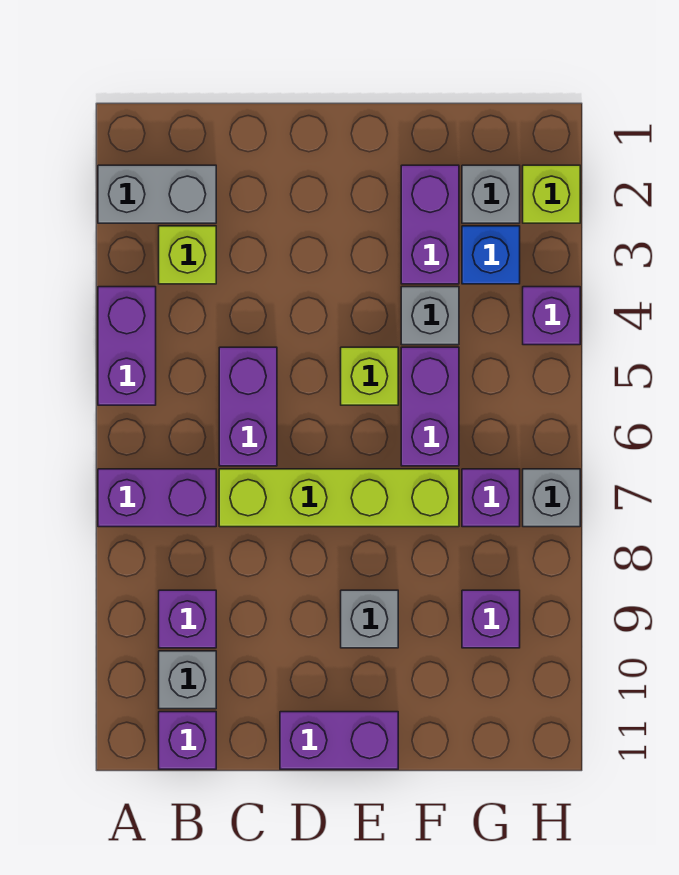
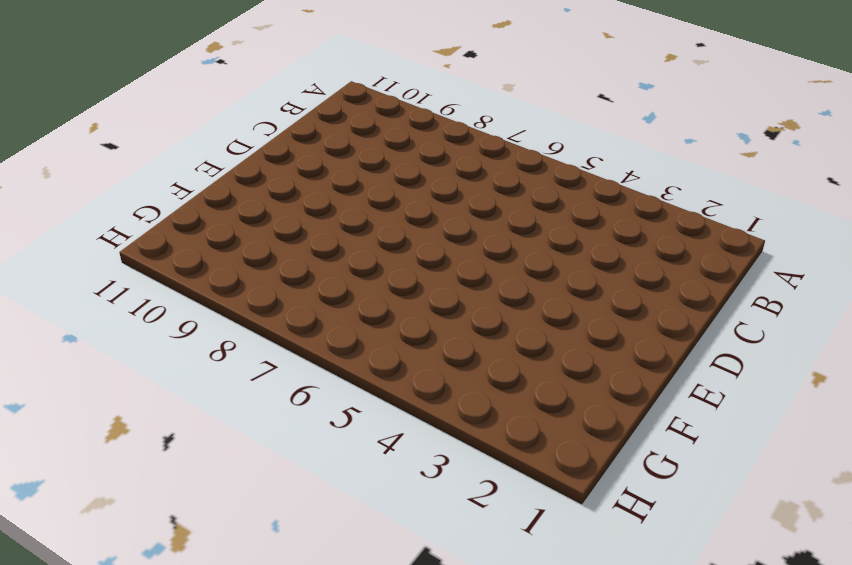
none -> grey brick A2:B2 level 1
none -> purple brick A4:A5 level 1
none -> purple brick A7:B7 level 1

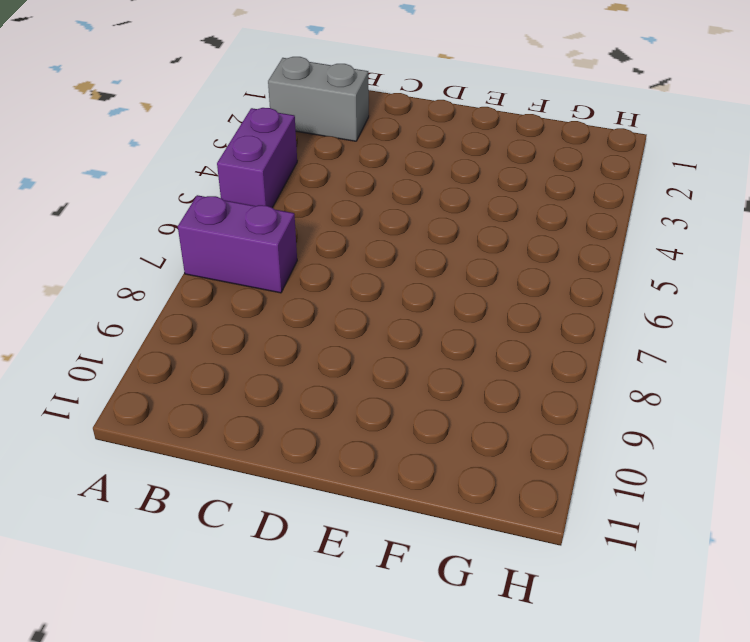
none -> lime brick B3 level 1
none -> purple brick B9 level 1
none -> grey brick B10 level 1

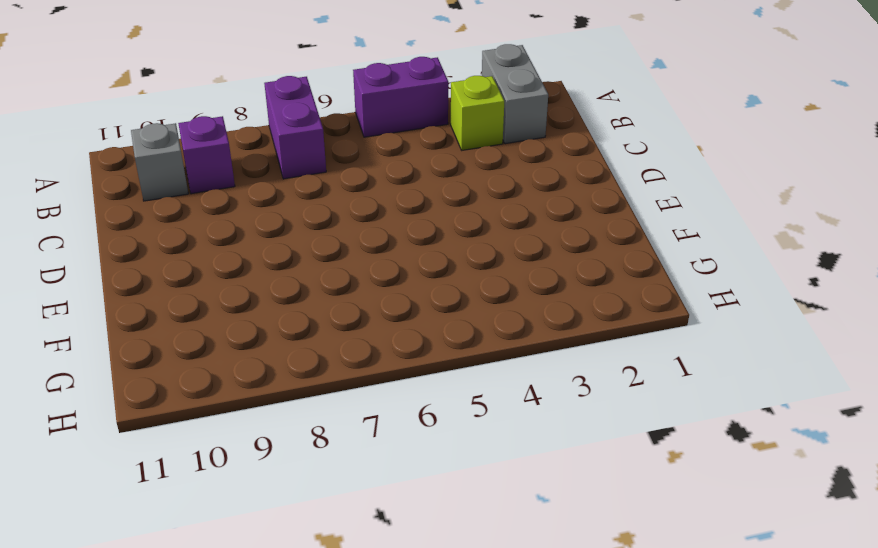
none -> purple brick B11 level 1
none -> purple brick C5:C6 level 1
none -> lime brick C7:F7 level 1

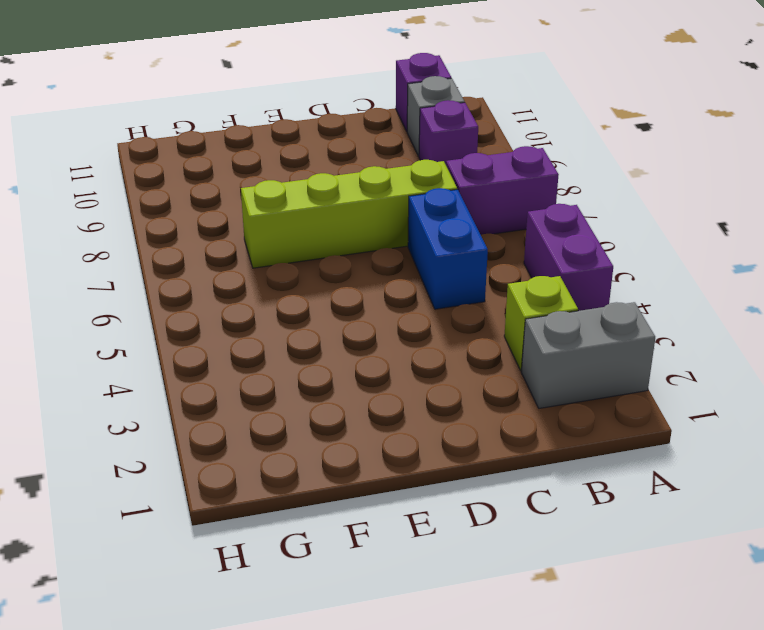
blue brick C5:C6 level 1 -> purple brick C5:C6 level 1
none -> purple brick D11:E11 level 1
none -> lime brick E5 level 1
none -> grey brick E9 level 1

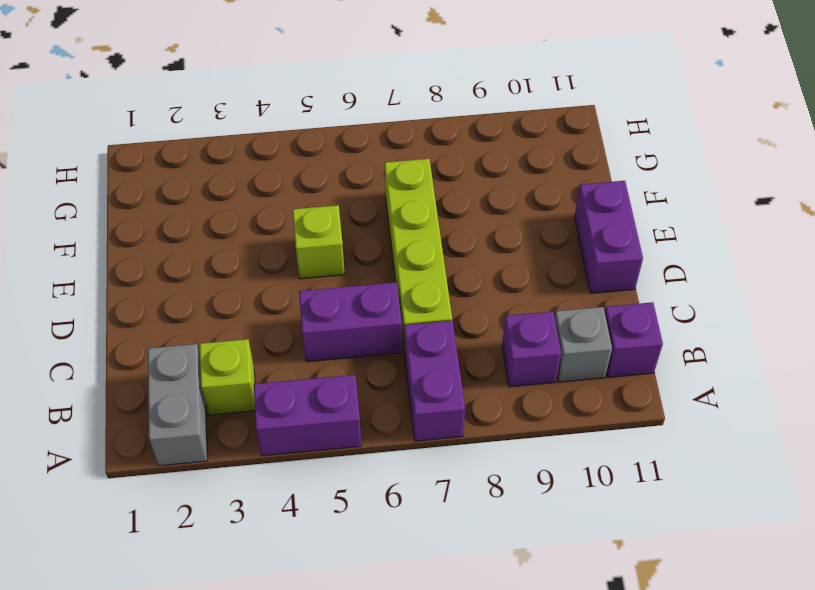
none -> grey brick E9 level 1
none -> purple brick F2:F3 level 1
none -> grey brick F4 level 1

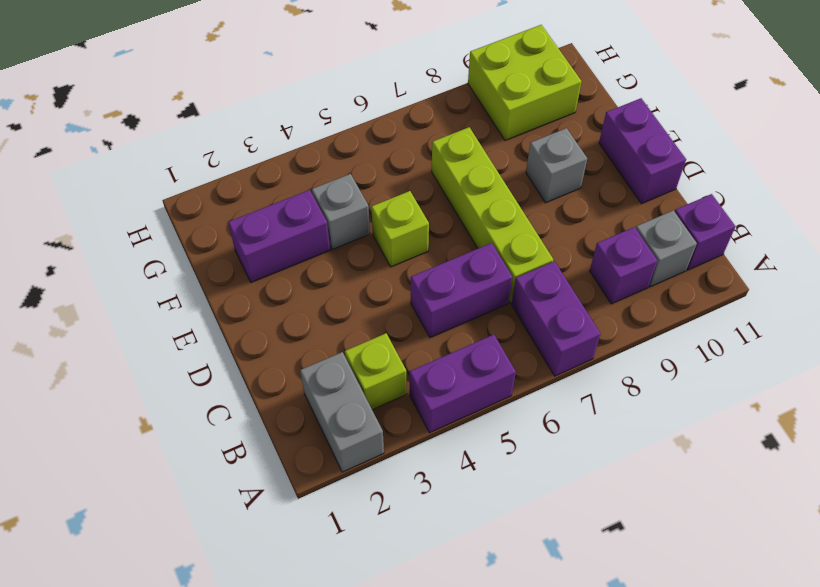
lime brick G9:H10 level 1 -> purple brick G9 level 1
none -> purple brick F5:F6 level 1
none -> grey brick G2 level 1
none -> blue brick G3 level 1

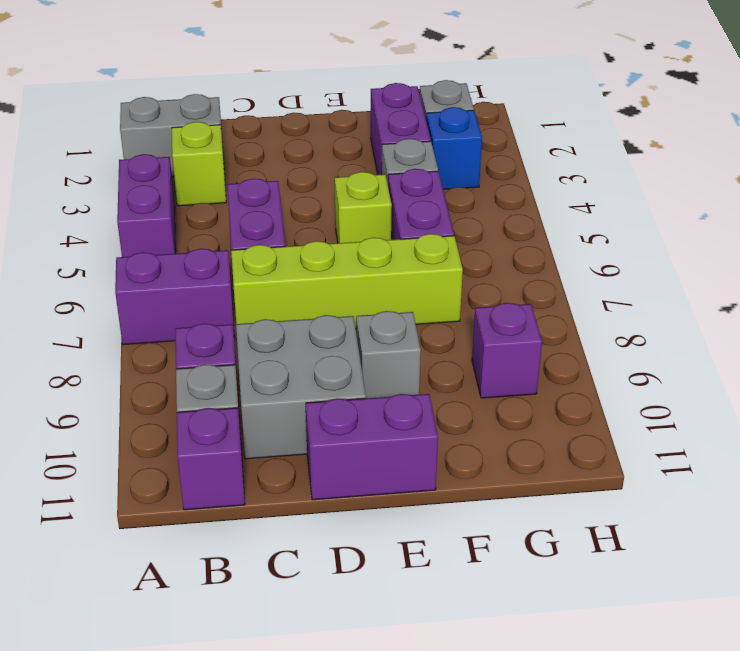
grey brick C9:D10 level 1 -> none
none -> purple brick G7 level 1
none -> lime brick H2 level 1
none -> purple brick H4 level 1

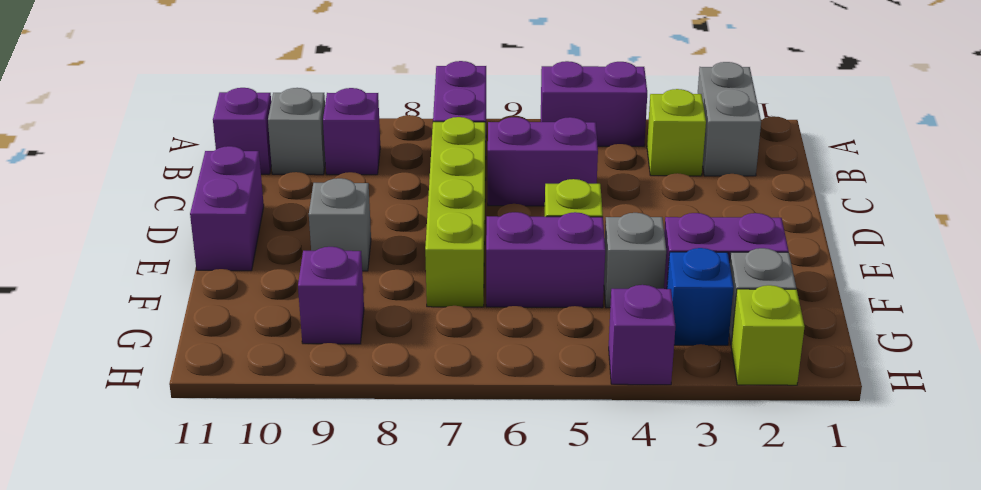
none -> purple brick G7 level 1
none -> grey brick H7 level 1

